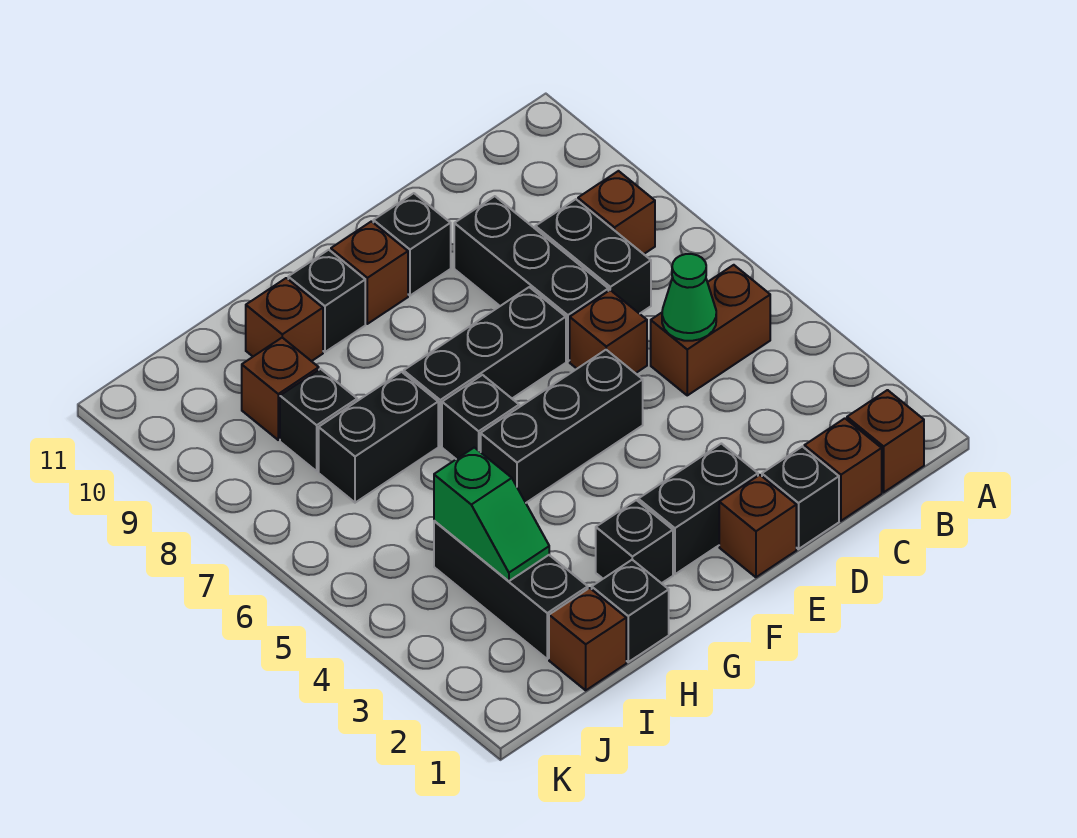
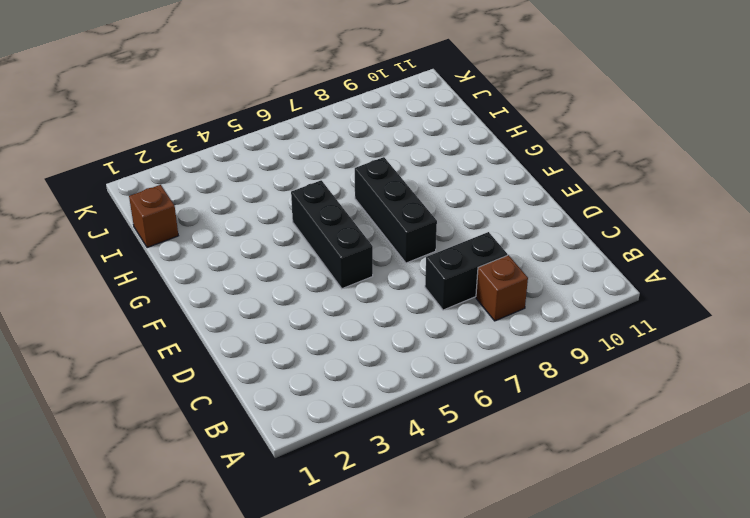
none -> brown brick B1 level 1
none -> brown brick B5:C5 level 1
none -> brown brick C1 level 1

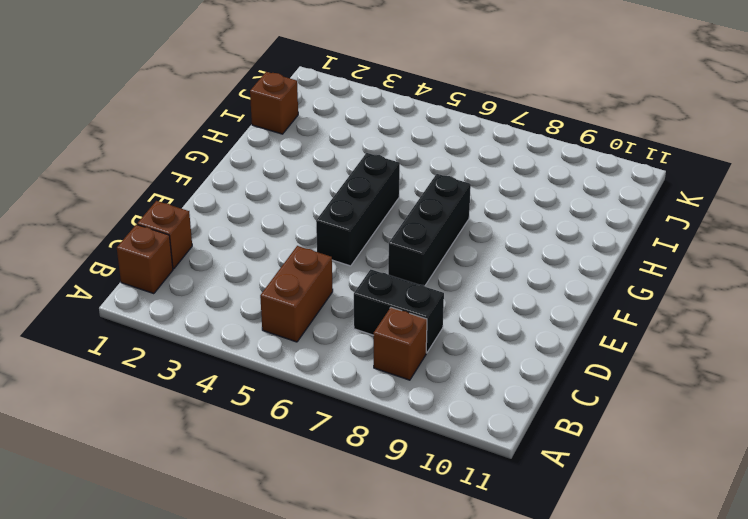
none -> black brick D1 level 1
none -> brown brick D6 level 1
none -> black brick D7:D9 level 1

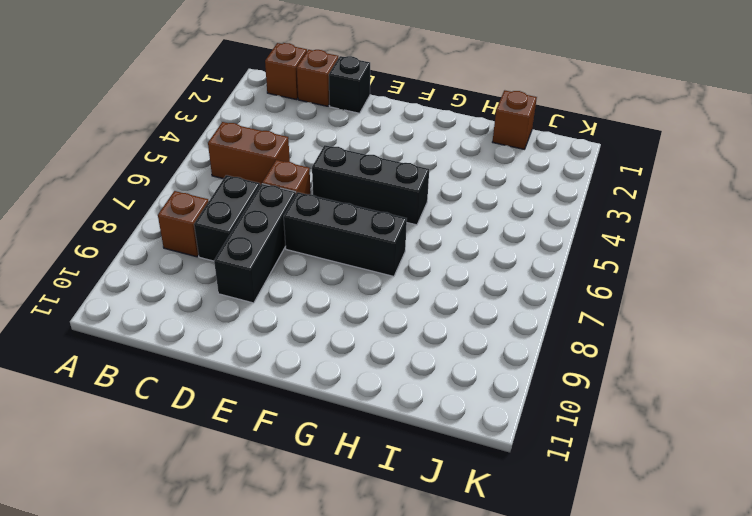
none -> brown brick E1 level 1
none -> black brick E2:F2 level 1
none -> black brick E10 level 1

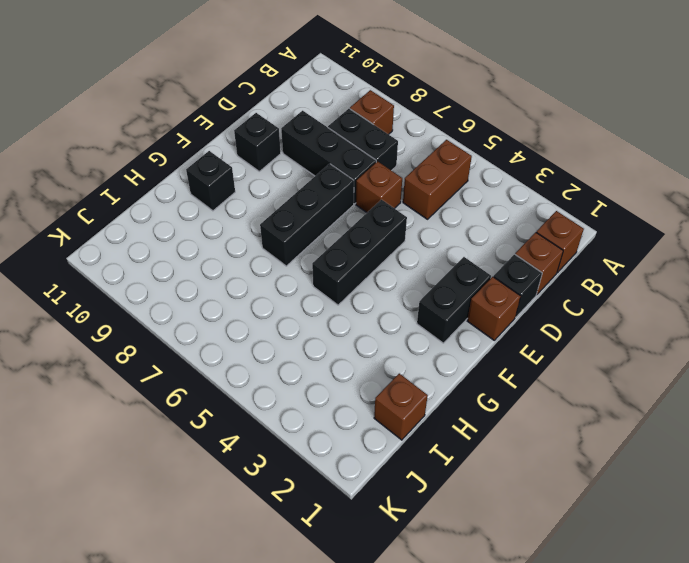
none -> brown brick F10 level 1
none -> black brick G2 level 1
none -> black brick G6 level 1

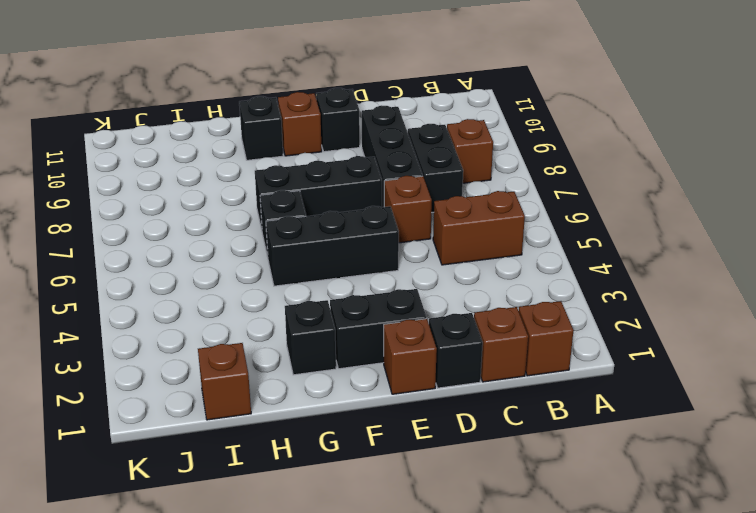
none -> black brick H1 level 1
none -> black brick H7:I7 level 1
none -> brown brick H10 level 1

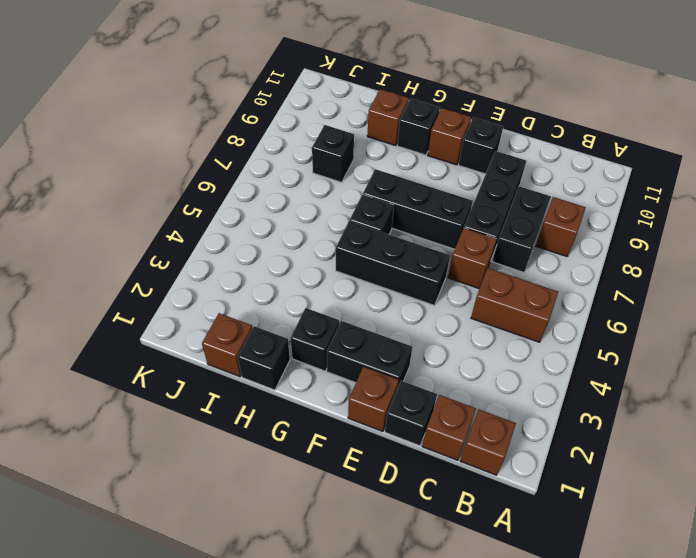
none -> black brick H7:I7 level 1
none -> black brick I2:I4 level 1
none -> brown brick I9 level 1

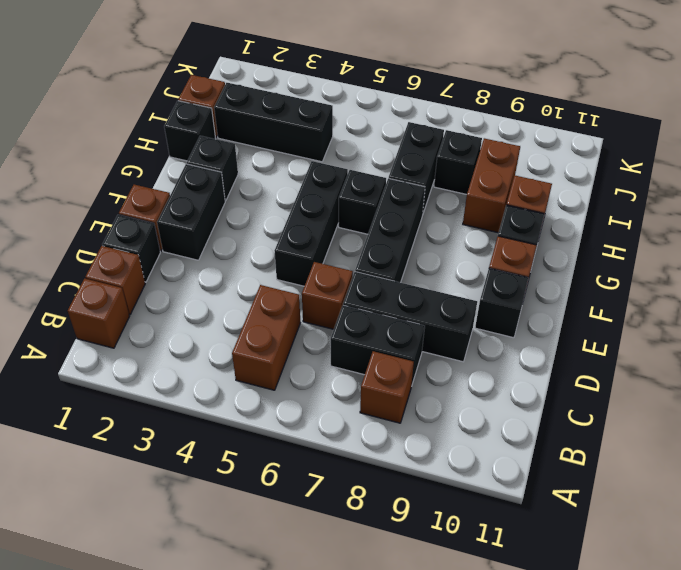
brown brick H9:I9 level 1 -> brown brick I9 level 1
none -> green cone C5 level 2
none -> green slope I3:I4 level 2 top 4

